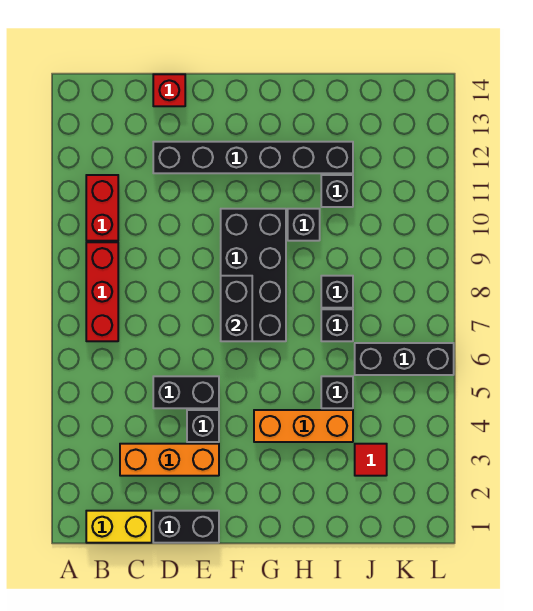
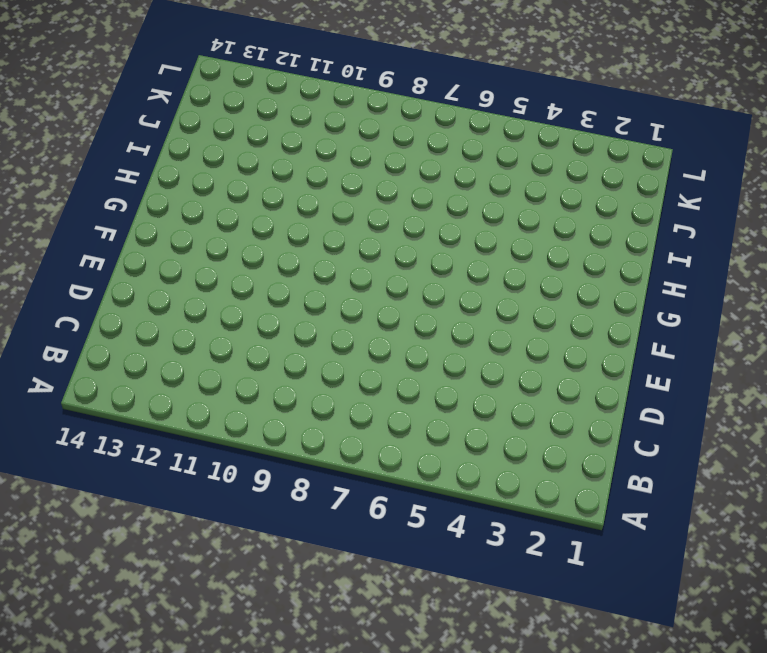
none -> yellow brick B1:C1 level 1
none -> red brick B7:B9 level 1
none -> red brick B10:B11 level 1

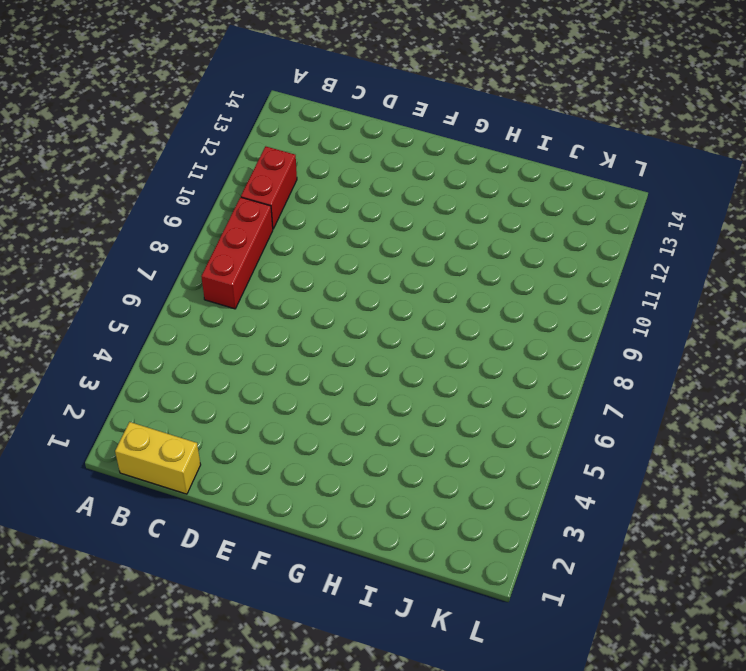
none -> orange brick C3:E3 level 1
none -> black brick D1:E1 level 1
none -> black brick D5:E5 level 1

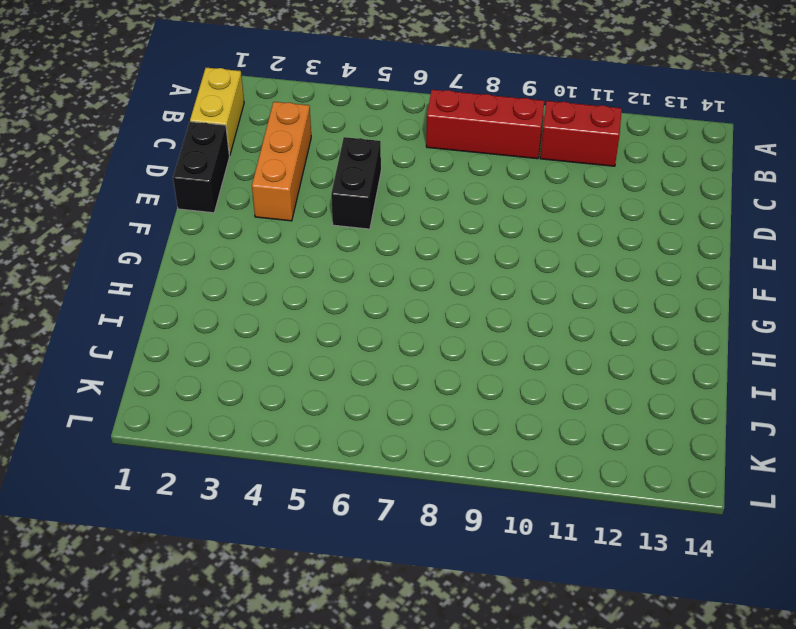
none -> black brick D12:I12 level 1
none -> red brick D14 level 1
none -> black brick E4 level 1

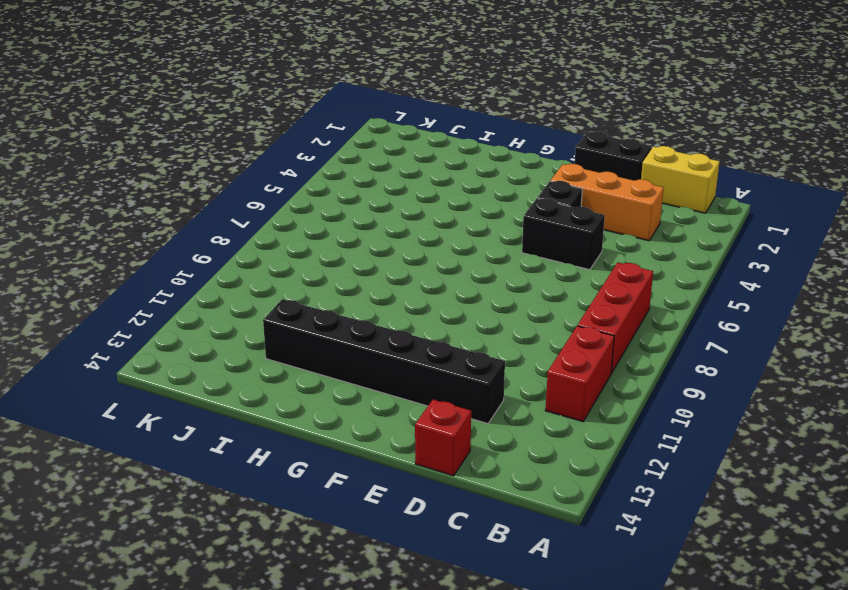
none -> black brick F7:G10 level 1
none -> orange brick G4:I4 level 1
none -> black brick H10 level 1

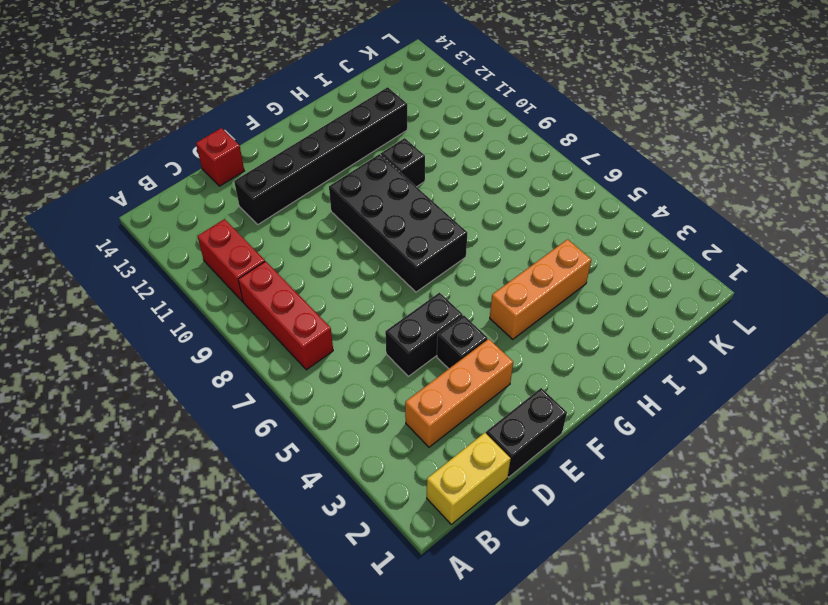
none -> black brick I5 level 1
none -> black brick I7 level 1
none -> black brick I8 level 1

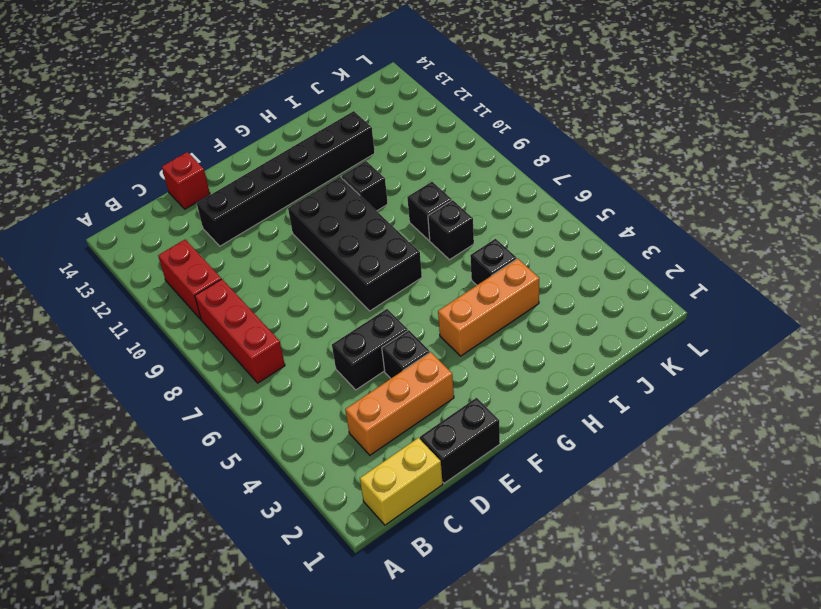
none -> black brick I11 level 1
none -> red tile J3 level 1
none -> black brick J6:L6 level 1

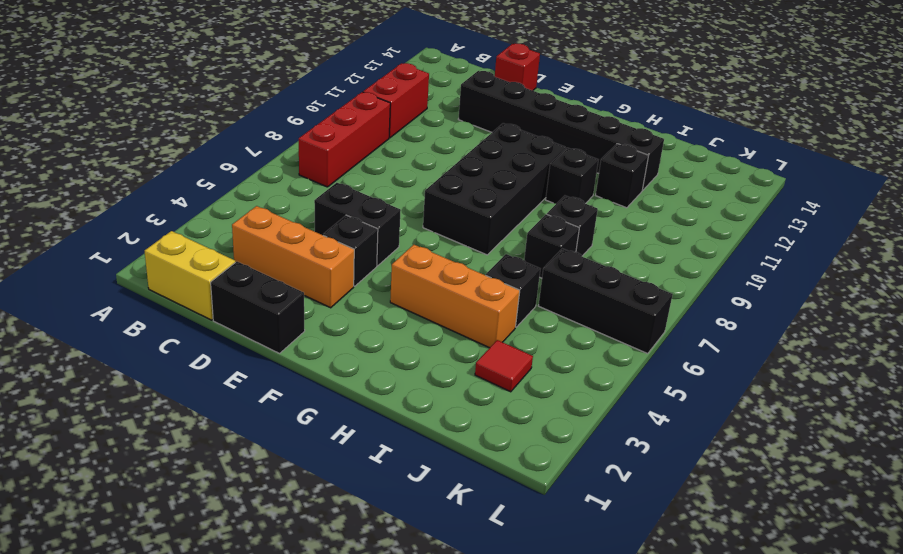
none -> black brick F7:F8 level 2

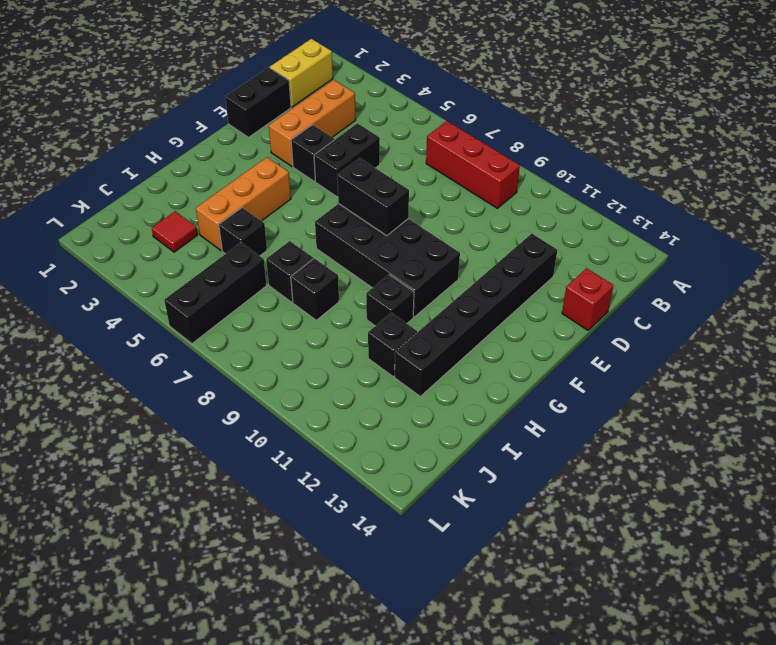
none -> red brick B10:B11 level 1

